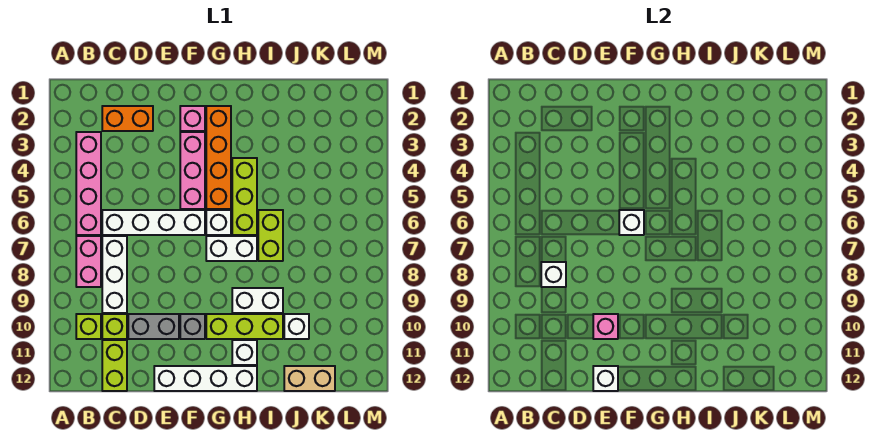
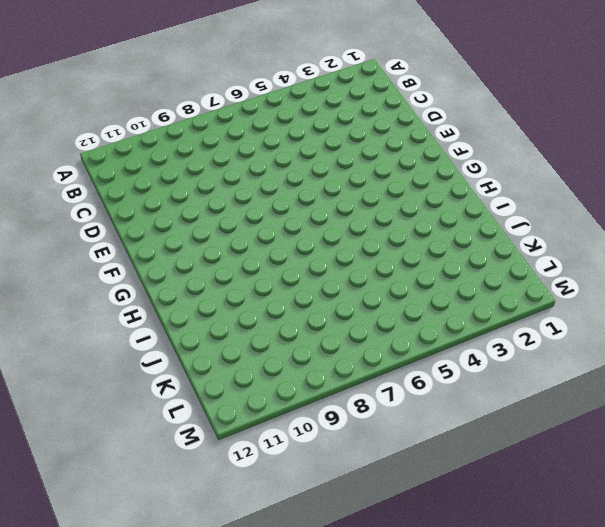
none -> pink brick B3:B6 level 1
none -> pink brick B7:B8 level 1
none -> lime brick B10 level 1

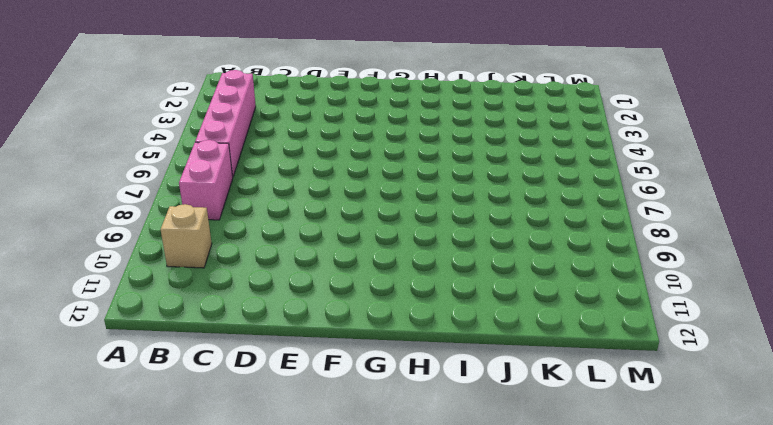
tan brick B10 level 1 -> lime brick B10 level 1
none -> orange brick C2:D2 level 1
none -> white brick C6:F6 level 1
none -> white brick C7:C9 level 1

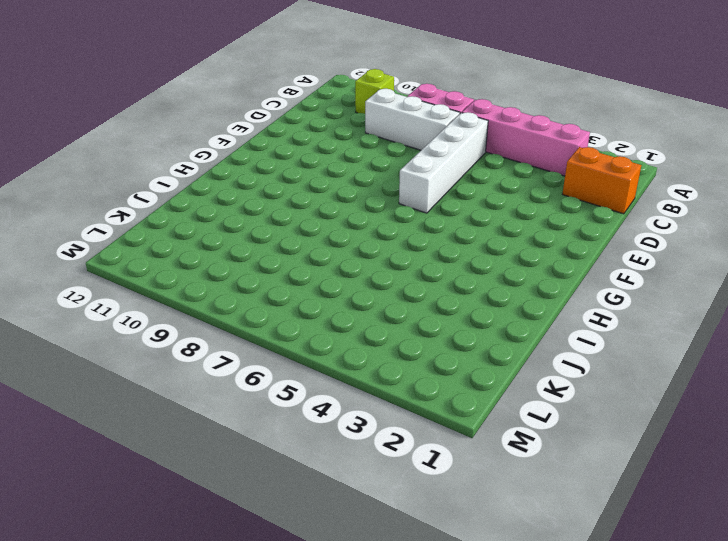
orange brick C1:C2 level 1 -> orange brick C2:D2 level 1
none -> lime brick C10 level 1
none -> lime brick C11:C12 level 1
none -> grey brick D10:E10 level 1

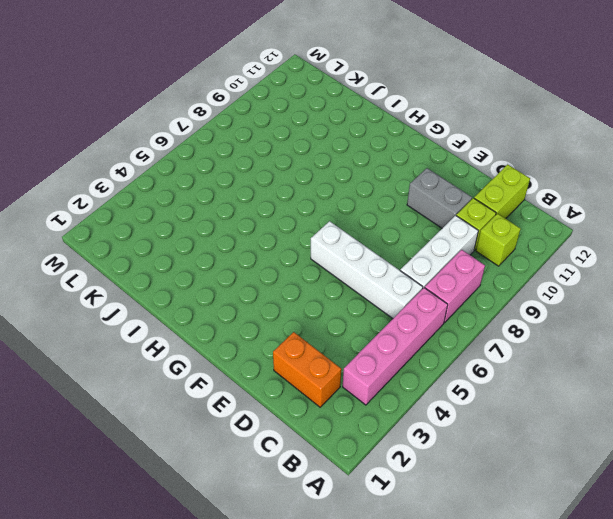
none -> white brick E12:H12 level 1
none -> pink brick F2 level 1
none -> pink brick F3:F5 level 1

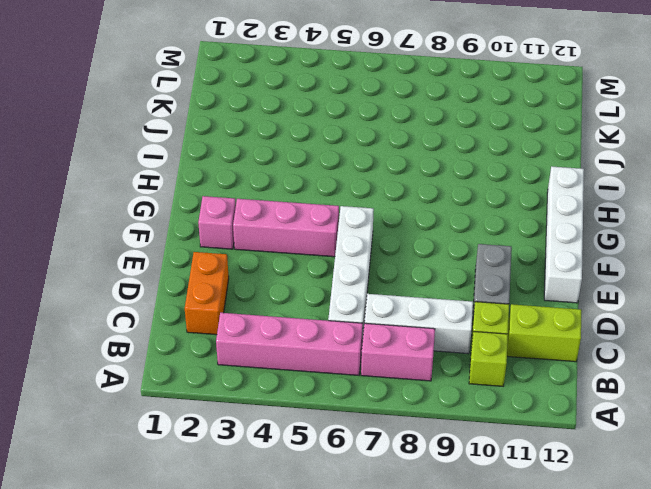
none -> grey brick F10 level 1
none -> orange brick G2:G5 level 1
none -> white brick G6 level 1

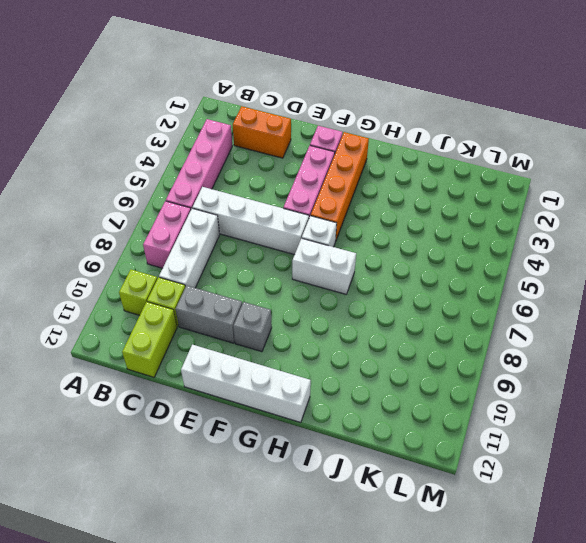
none -> lime brick G10:I10 level 1
none -> lime brick H4:H6 level 1
none -> white brick H9:I9 level 1

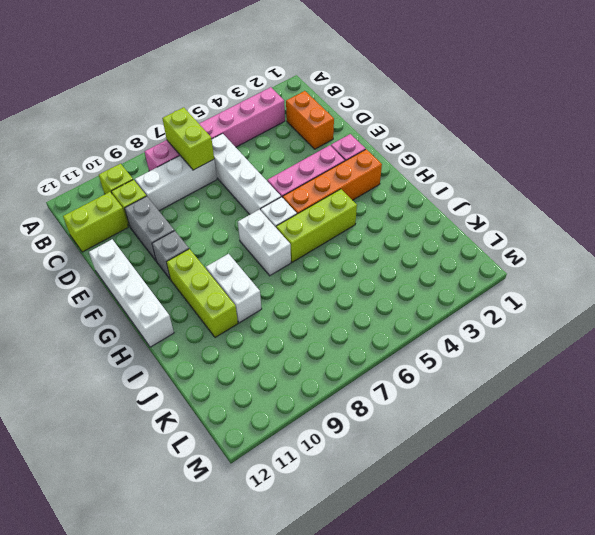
lime brick B7:C7 level 2 -> lime brick I6:I7 level 1
none -> white brick H11 level 1
none -> white brick J10 level 1
none -> tan brick J12:K12 level 1

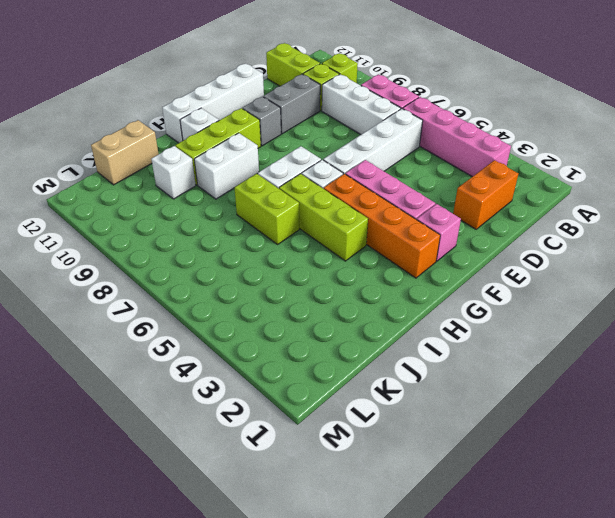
none -> white brick C8 level 2
none -> pink brick E10 level 2
none -> white brick E12 level 2

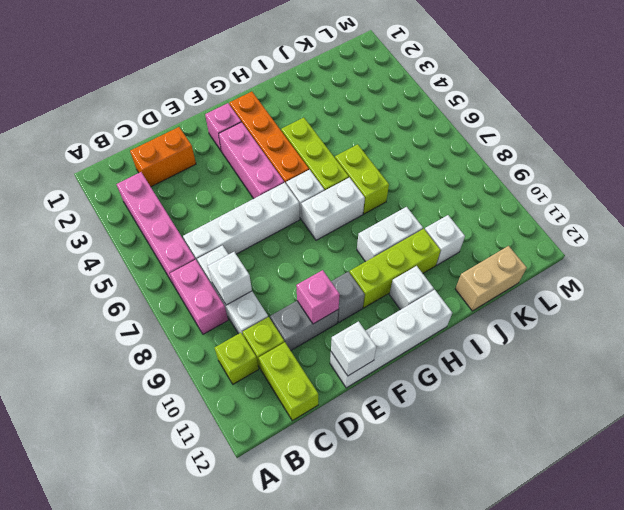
none -> white brick F6 level 2

